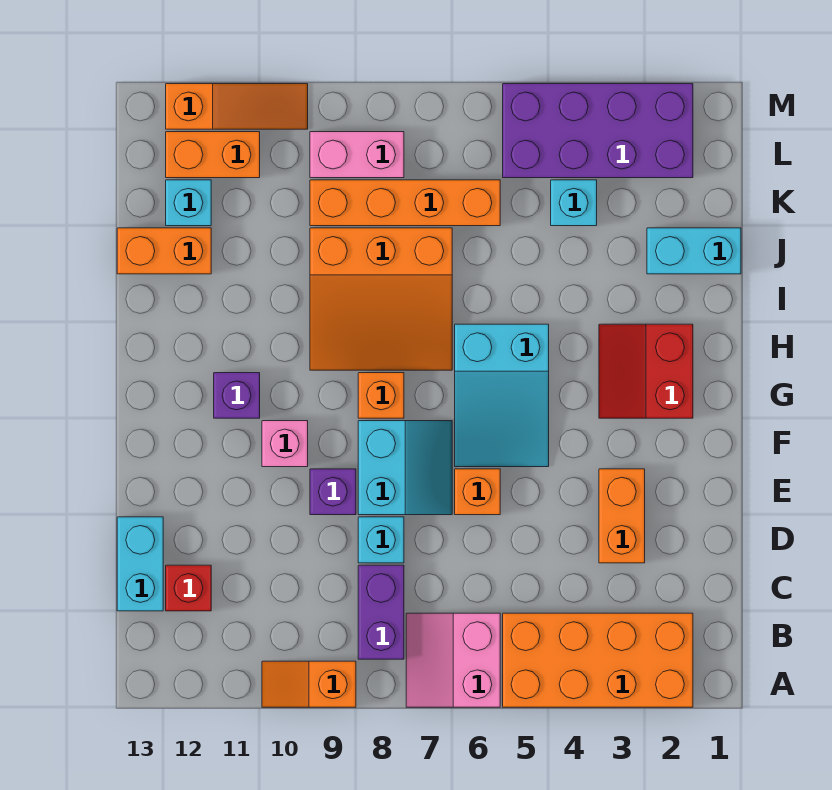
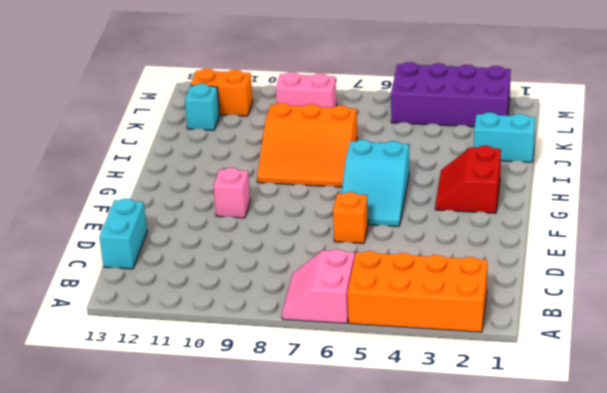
none -> orange slope A9:A10 level 1 top 9
none -> purple brick B8:C8 level 1
none -> red brick C12 level 1

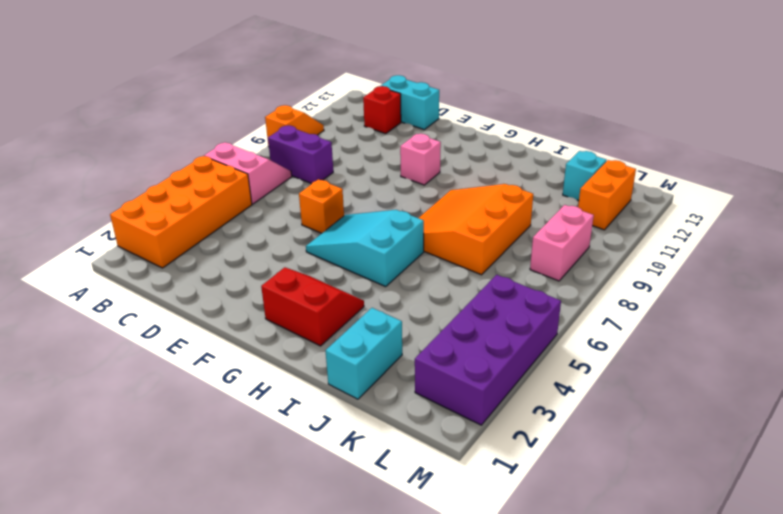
none -> orange brick D3:E3 level 1
none -> cyan brick D8 level 1
none -> cyan slope E7:F8 level 1 top 8

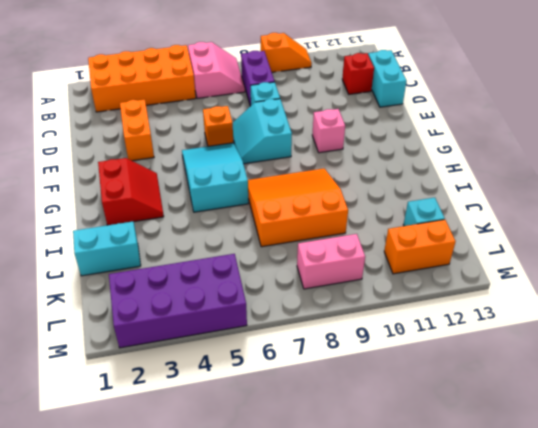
none -> purple brick E9 level 1
none -> orange brick G8 level 1
none -> purple brick G11 level 1

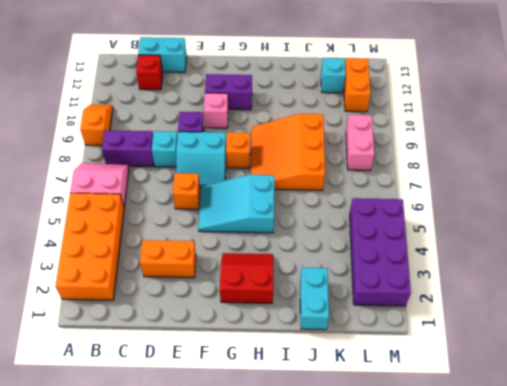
purple brick F11:G11 level 1 -> purple brick G11 level 1
none -> orange brick J12:J13 level 1
none -> cyan brick K4 level 1
none -> orange brick K6:K9 level 1

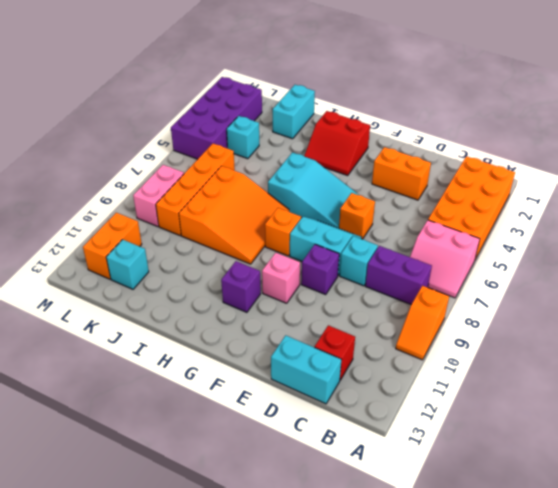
none -> orange brick J12:J13 level 1
none -> orange slope M10:M12 level 1 top 12

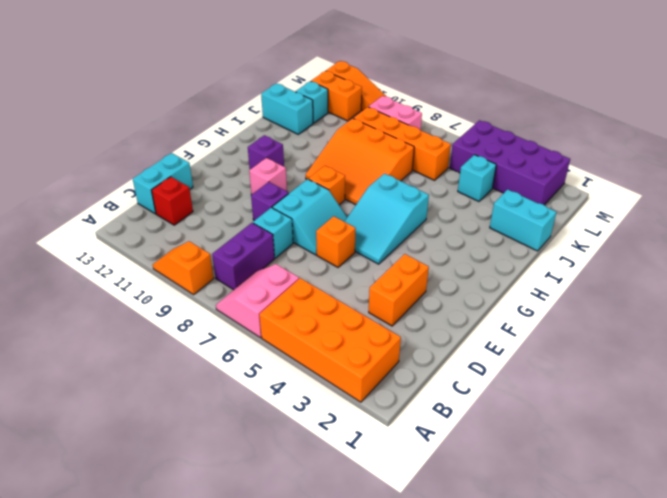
cyan brick J12:J13 level 1 -> orange brick J12:J13 level 1
none -> red slope G2:H3 level 1 top 2

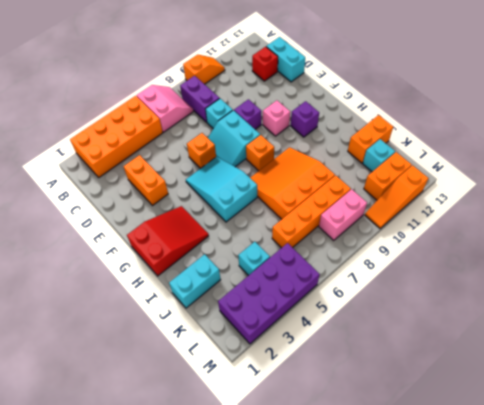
red slope G1:H3 level 1 top 1 -> red slope G2:H3 level 1 top 2

